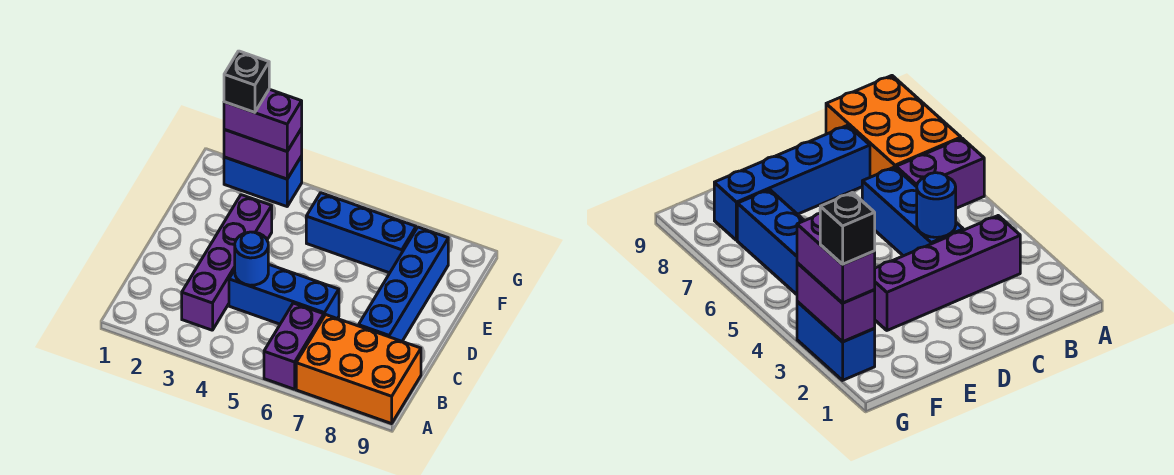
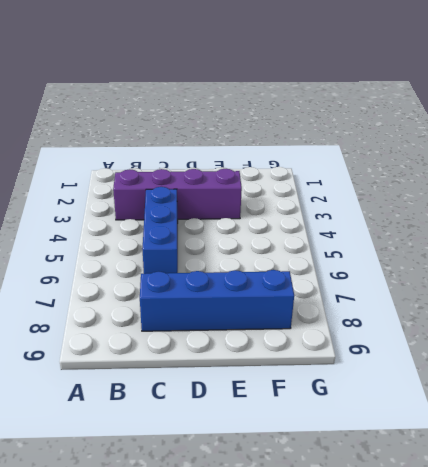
none -> purple brick A6:B6 level 1
none -> orange brick A7:B9 level 1

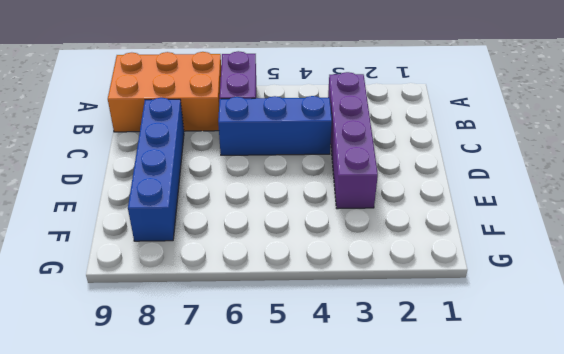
none -> blue brick F5:F7 level 1
none -> blue brick G2:G3 level 1

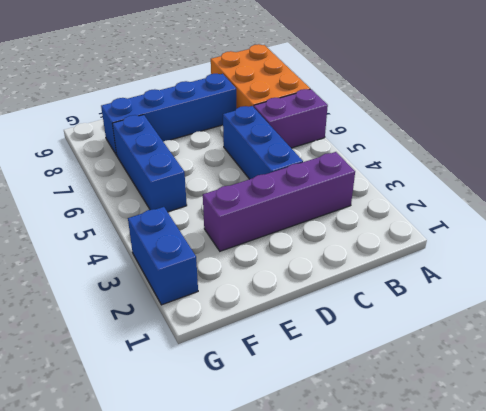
none -> blue round brick C4 level 2
none -> purple brick G2:G3 level 2

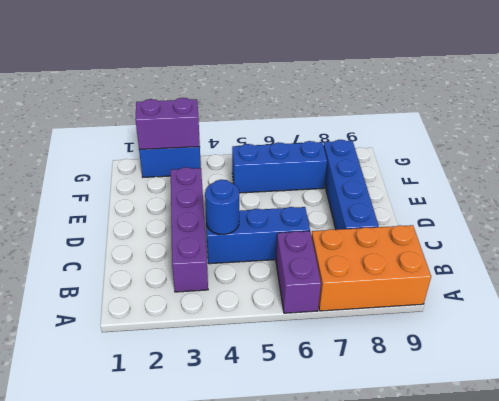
none -> purple brick G2:G3 level 3
none -> black brick G2 level 4

